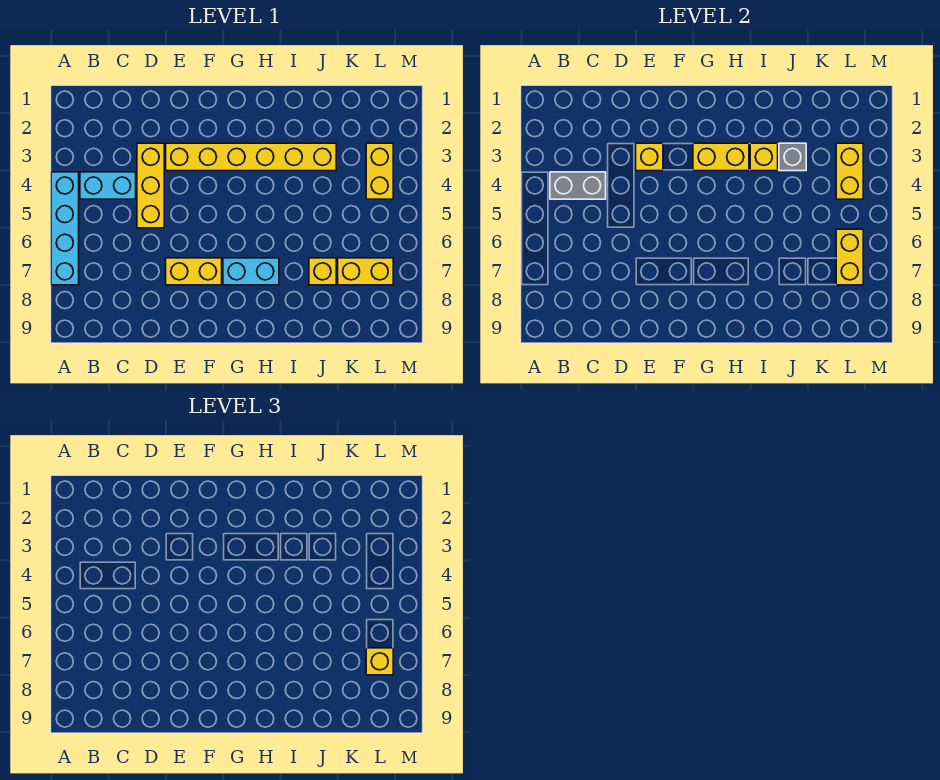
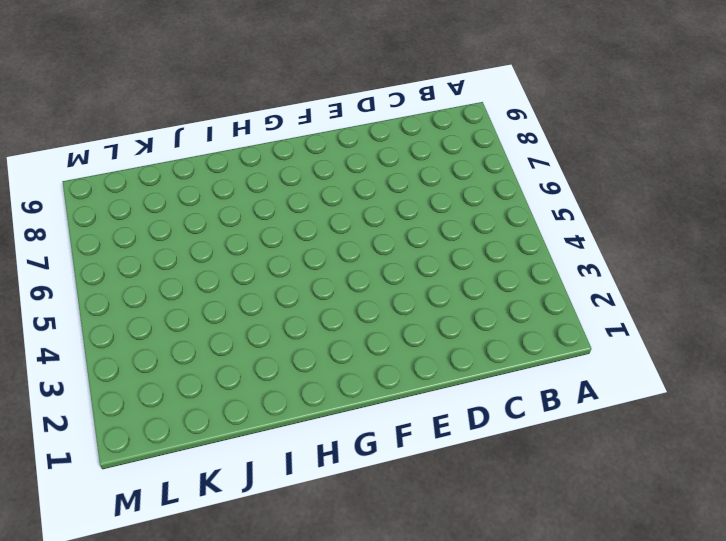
none -> cyan brick A4:A7 level 1
none -> cyan brick B4:C4 level 1
none -> yellow brick D3:D5 level 1

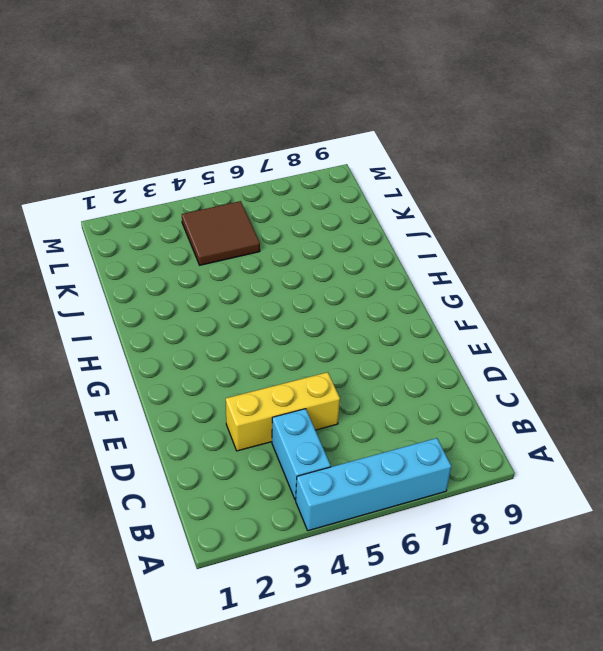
brown tile K4:L5 level 1 -> yellow brick L3:L4 level 1
none -> yellow brick E3:J3 level 1
none -> yellow brick E7:F7 level 1
none -> cyan brick G7:H7 level 1

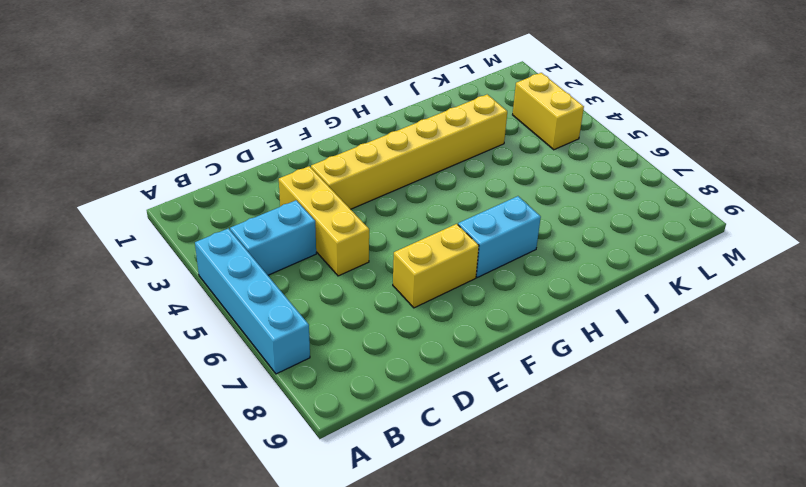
none -> yellow brick J7 level 1
none -> yellow brick K7:L7 level 1
none -> grey brick B4:C4 level 2

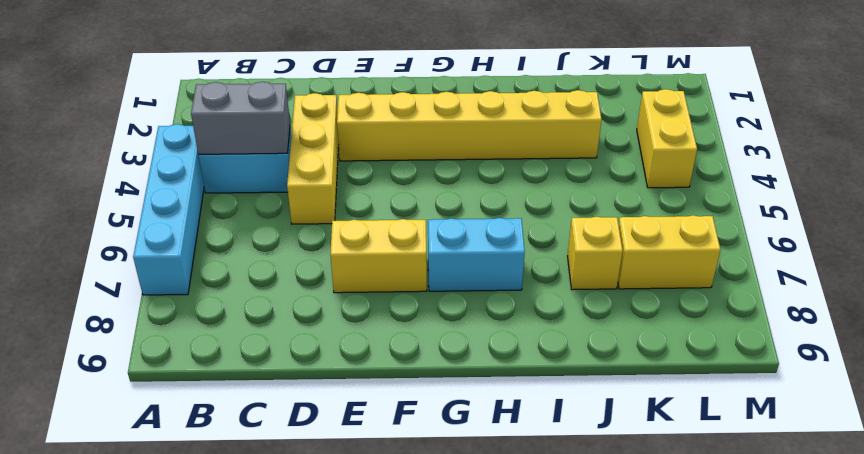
none -> yellow brick E3 level 2
none -> yellow brick G3:H3 level 2
none -> yellow brick I3 level 2

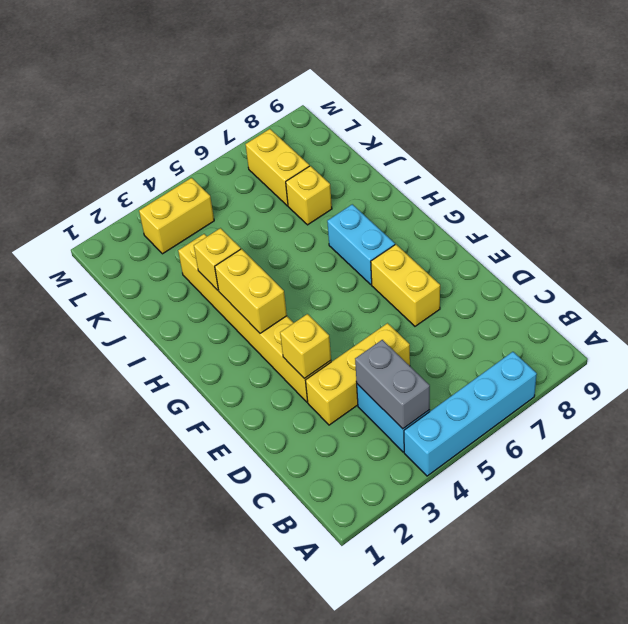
none -> grey brick J3 level 2
none -> yellow brick L3:L4 level 2
none -> yellow brick L6:L7 level 2

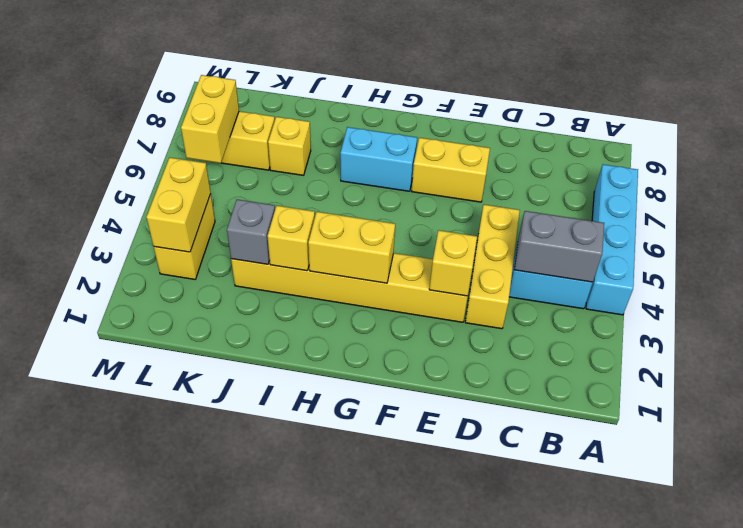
none -> yellow brick L7 level 3

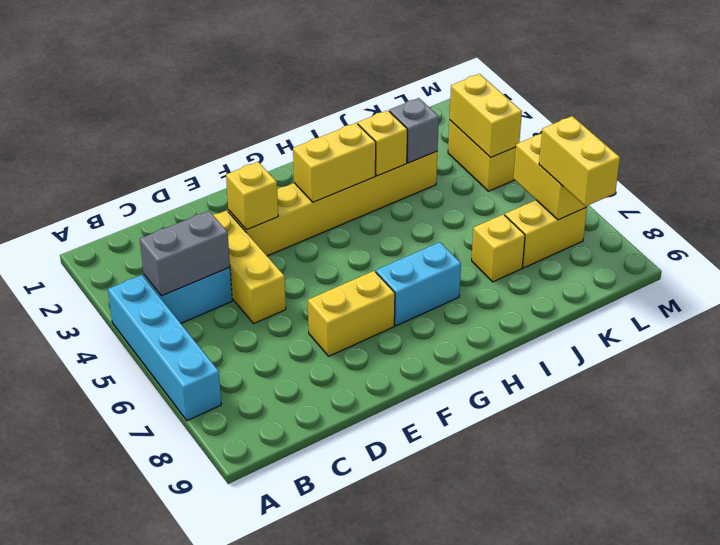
yellow brick L7:L8 level 3 -> yellow brick L7 level 3

